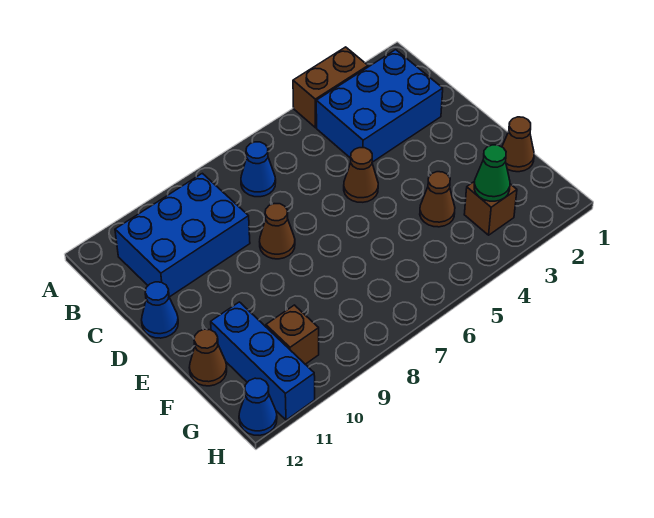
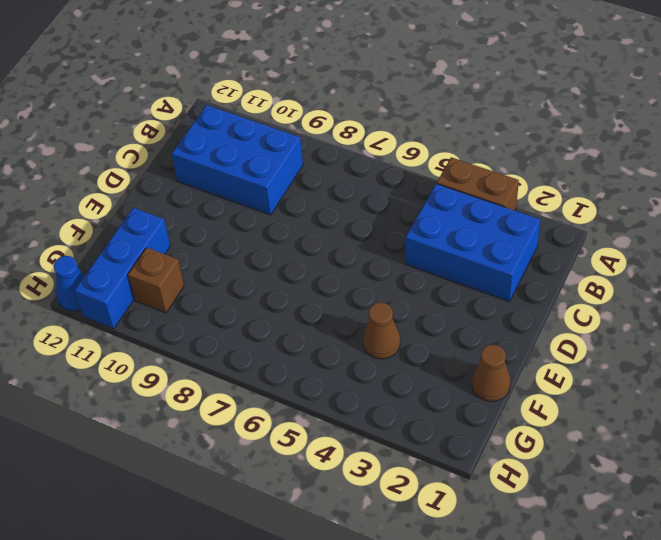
none -> blue cone B7 level 1
none -> brown cone D5 level 1
none -> brown cone D8 level 1

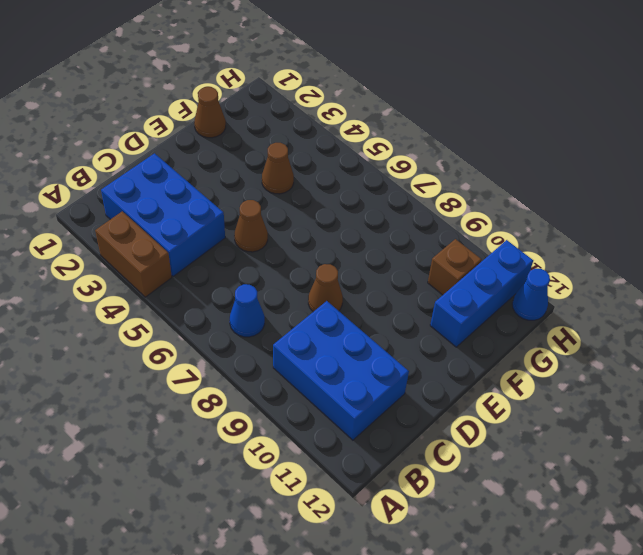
none -> blue cone D12 level 1
none -> brown cone F12 level 1
none -> brown brick G3 level 1

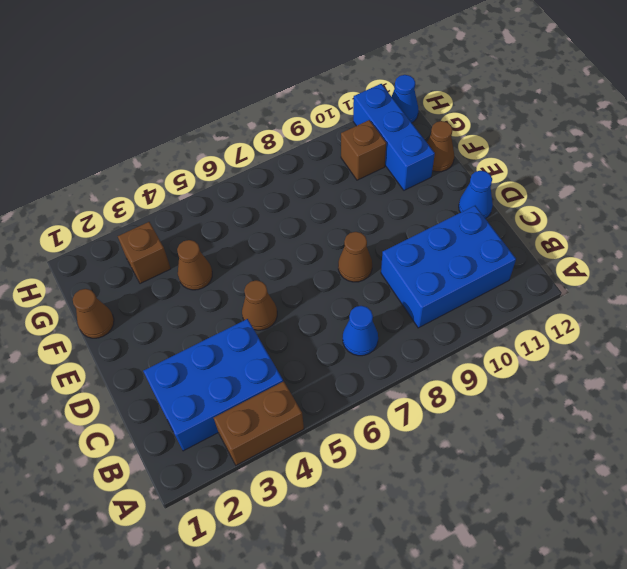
none -> green cone G3 level 2

